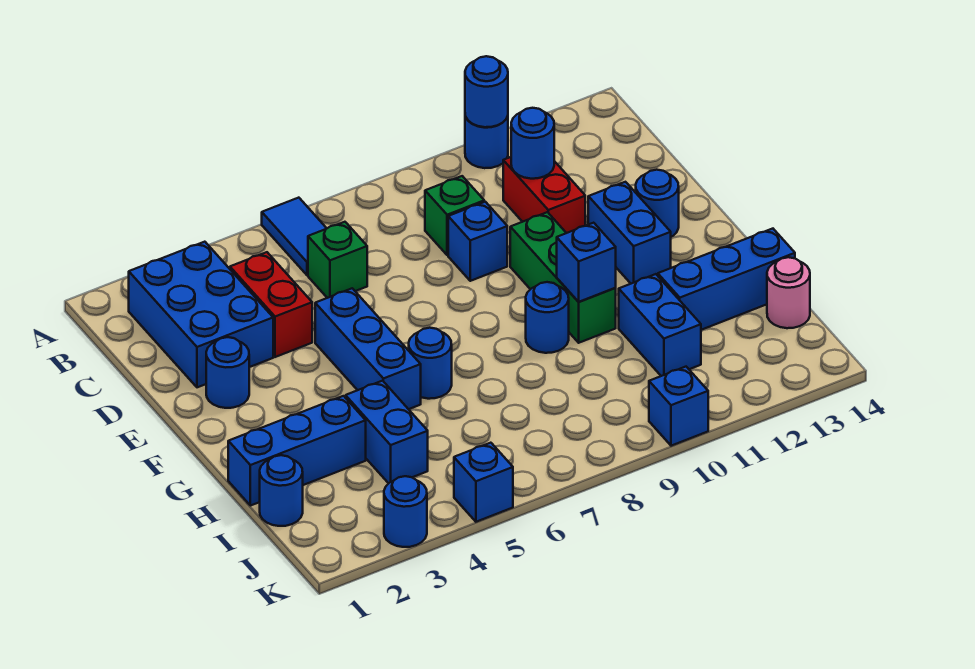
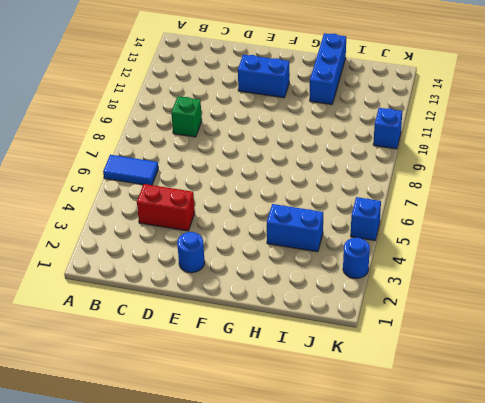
none -> blue round brick A11 level 1
none -> blue brick B2:D3 level 1
none -> green brick C6 level 1

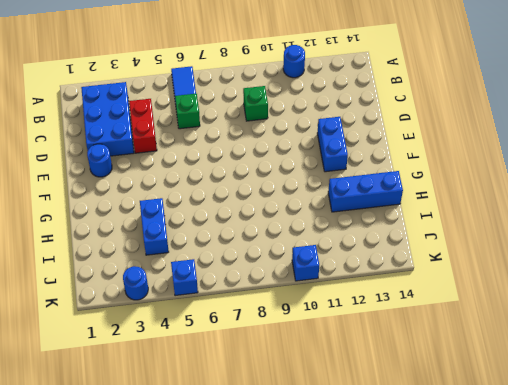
none -> red brick C11:D11 level 1
none -> blue brick D9 level 1
none -> blue brick E5:G5 level 1

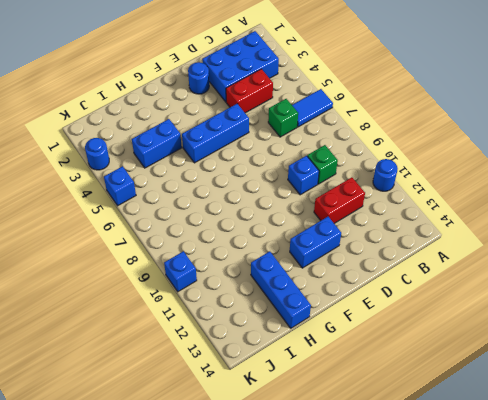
none -> green brick E10:G10 level 1
none -> blue round brick E13 level 1
none -> blue round brick G6 level 1

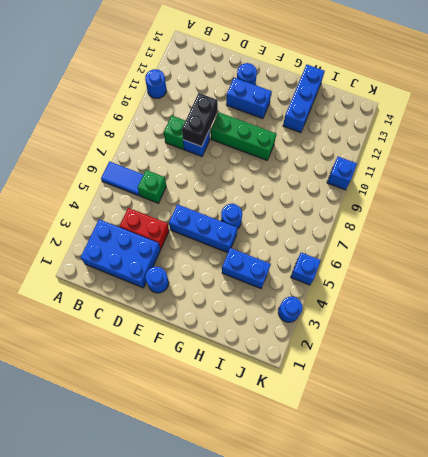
black brick D9:D10 level 2 -> none
none -> red brick C11:D11 level 1
none -> blue round brick G9 level 1
none -> blue brick H1:H3 level 1

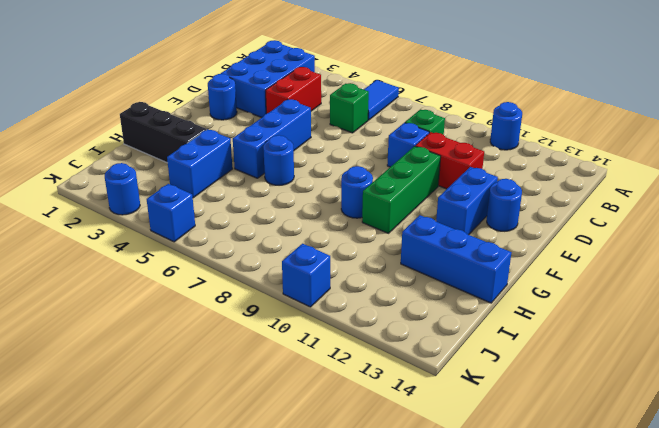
red brick D10:D11 level 1 -> red brick C11:D11 level 1
black brick H1:H3 level 1 -> blue brick H1:H3 level 1
none -> blue brick H11:I11 level 1
none -> blue round brick I1 level 1
none -> pink round brick I14 level 1

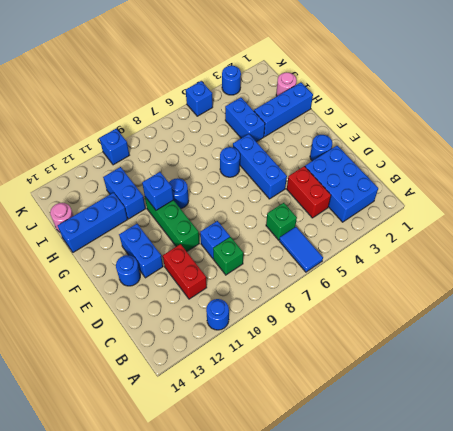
pink round brick I1 level 1 -> blue round brick I1 level 1
none -> blue round brick A11 level 2
none -> blue round brick C11 level 2

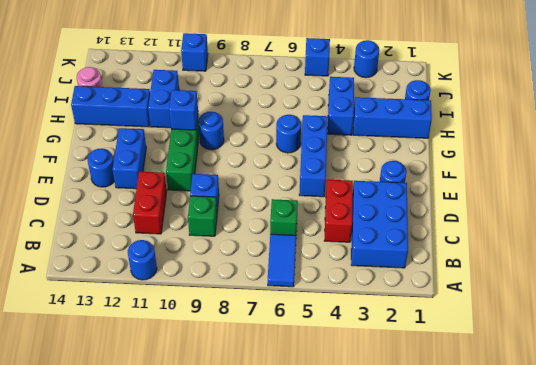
none -> blue round brick A11 level 2
none -> blue round brick C11 level 2

